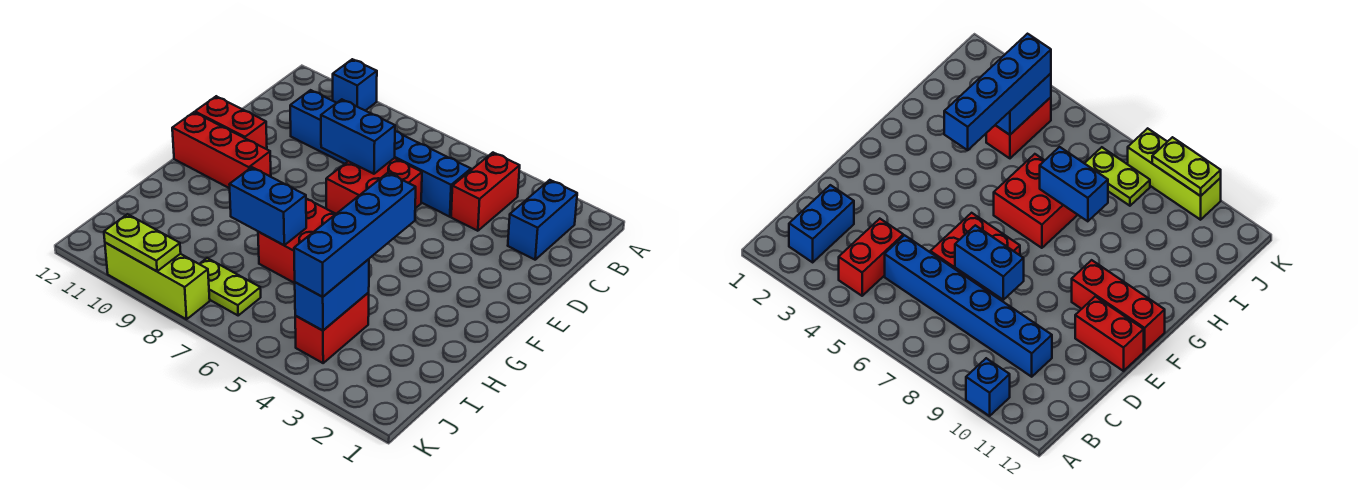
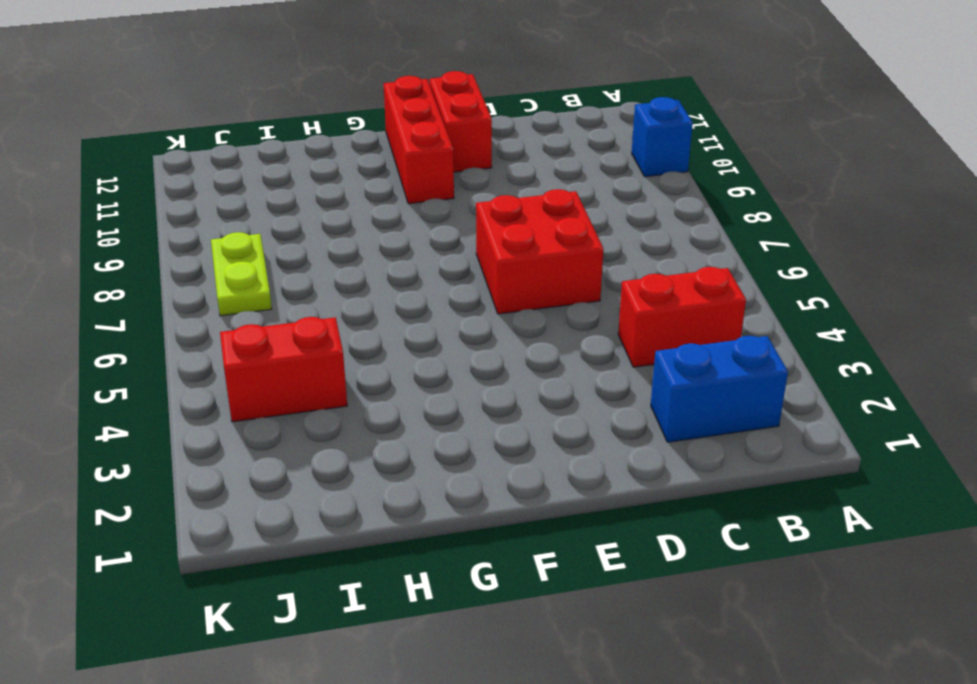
none -> blue brick C5:C10 level 1
none -> red brick G6:H7 level 1
none -> lime brick K8:K10 level 1

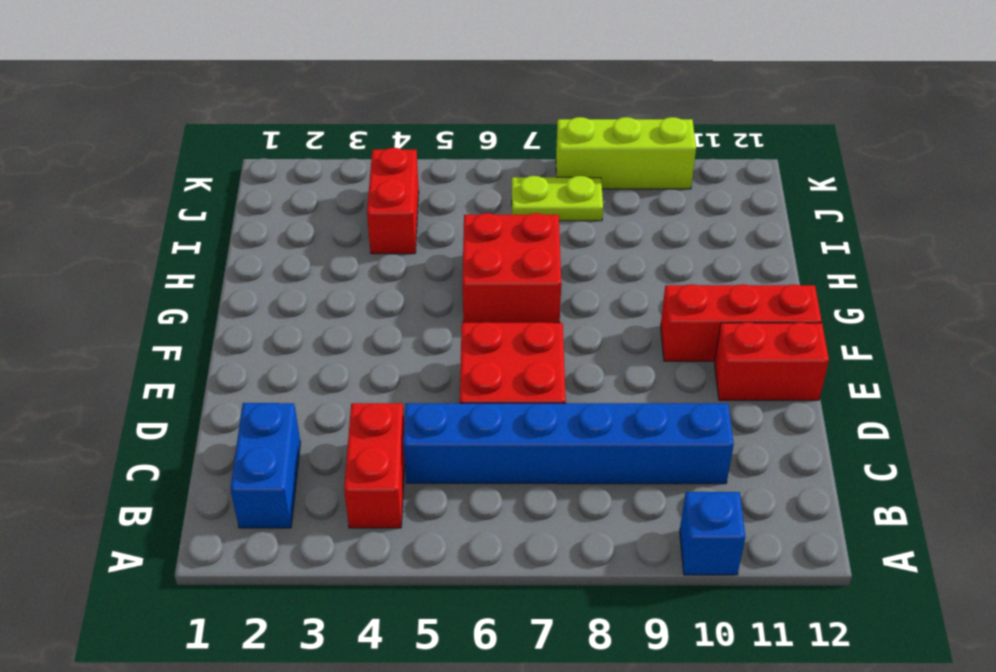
none -> blue brick D7:D8 level 2
none -> blue brick H7:H8 level 2
none -> blue brick I4:J4 level 2

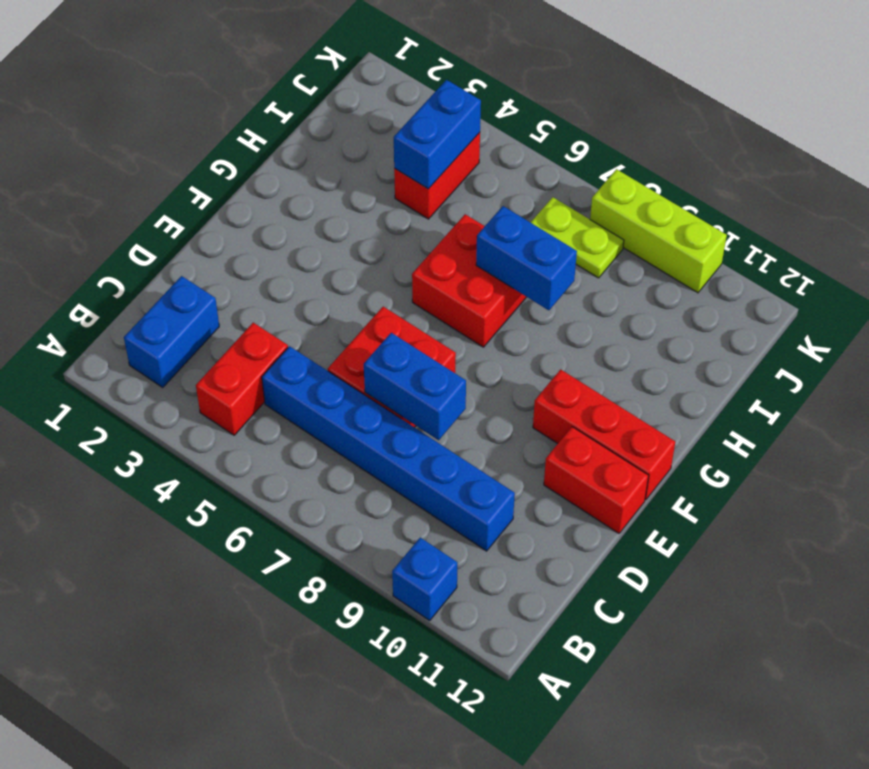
none -> lime plate K9:K10 level 2
none -> blue brick G4:J4 level 3

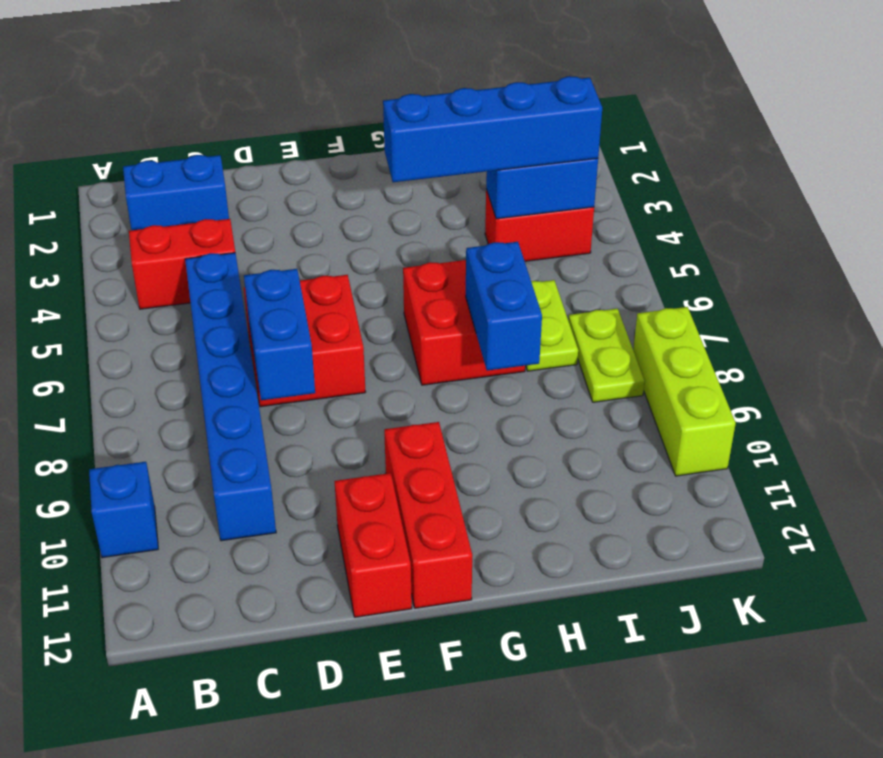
lime plate I6:I7 level 1 -> lime plate K9:K10 level 2

